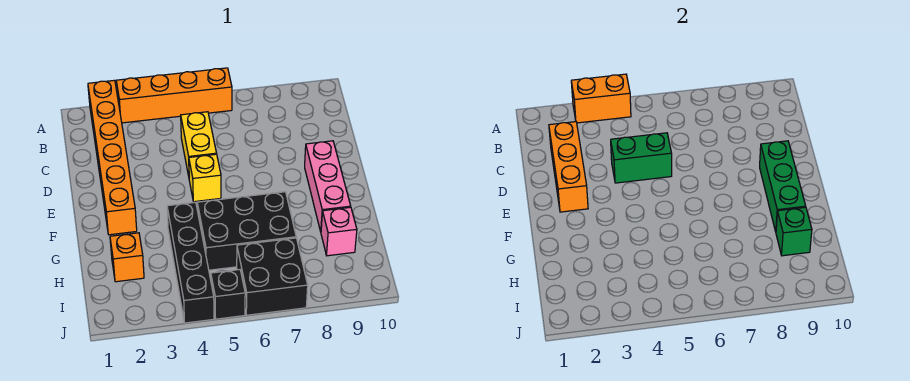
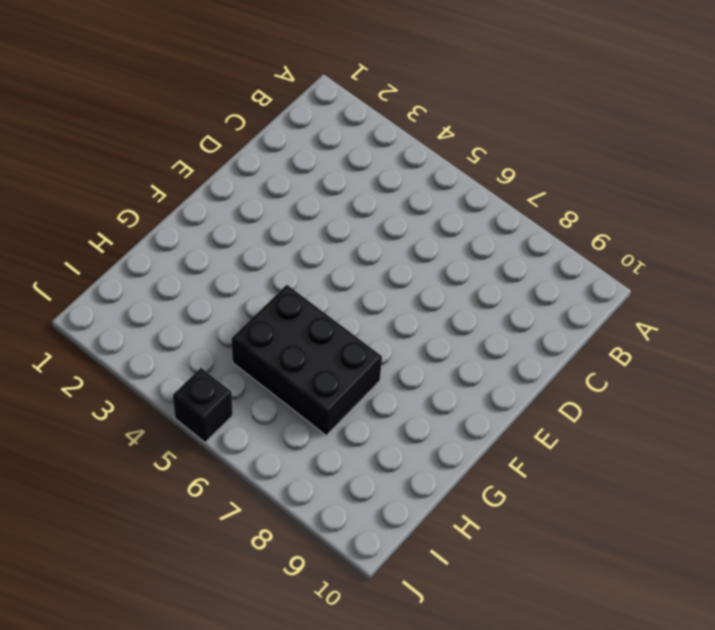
none -> orange brick A2:F2 level 1
none -> orange brick A3:A6 level 1
none -> yellow brick C5:D5 level 1

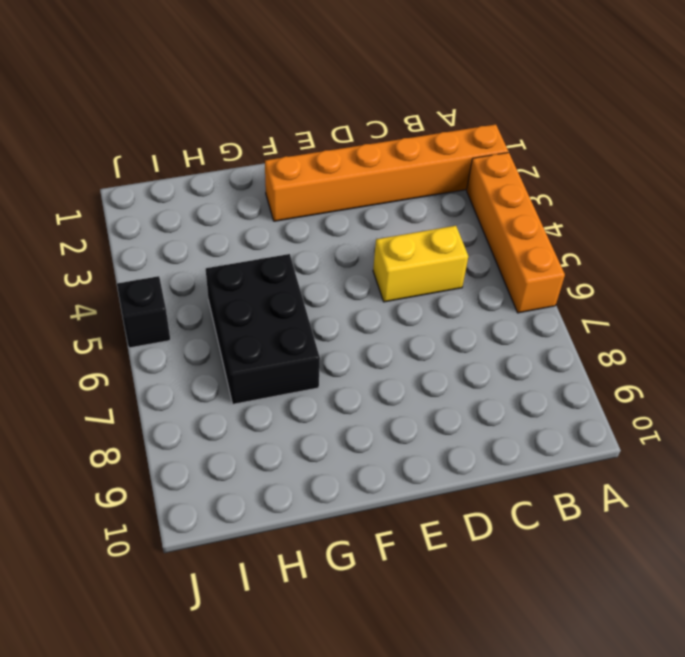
none -> yellow brick E5 level 1
none -> pink brick E9:G9 level 1
none -> black brick G4:J4 level 1

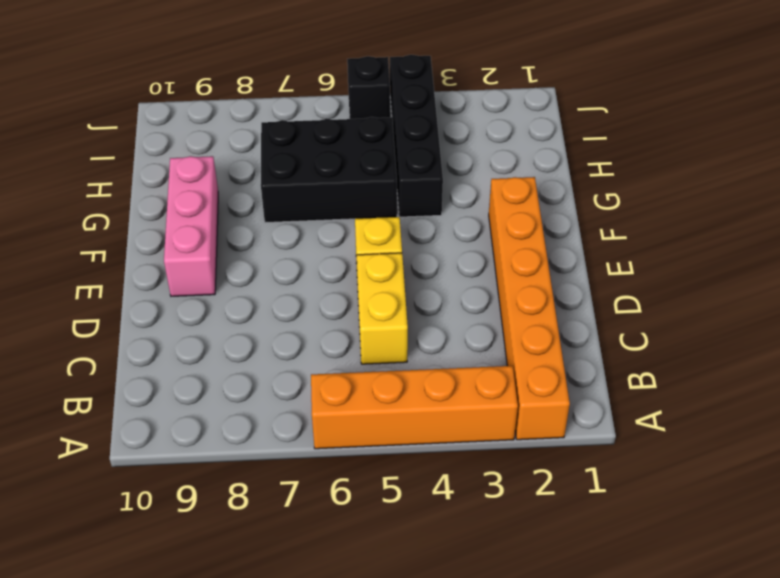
none -> orange brick H2 level 1
none -> pink brick H9 level 1
none -> black brick I6:J7 level 1

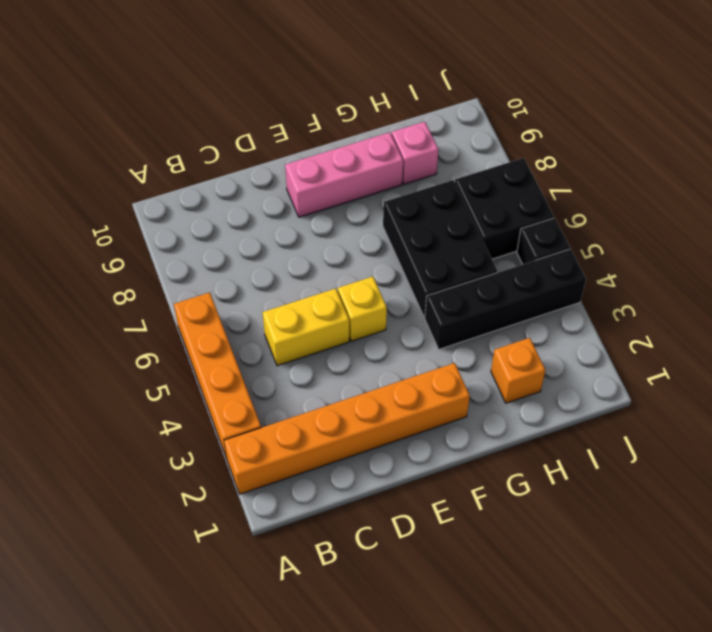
none -> orange brick A3:A4 level 2
none -> orange brick C2:E2 level 2
none -> green brick D4:D5 level 2

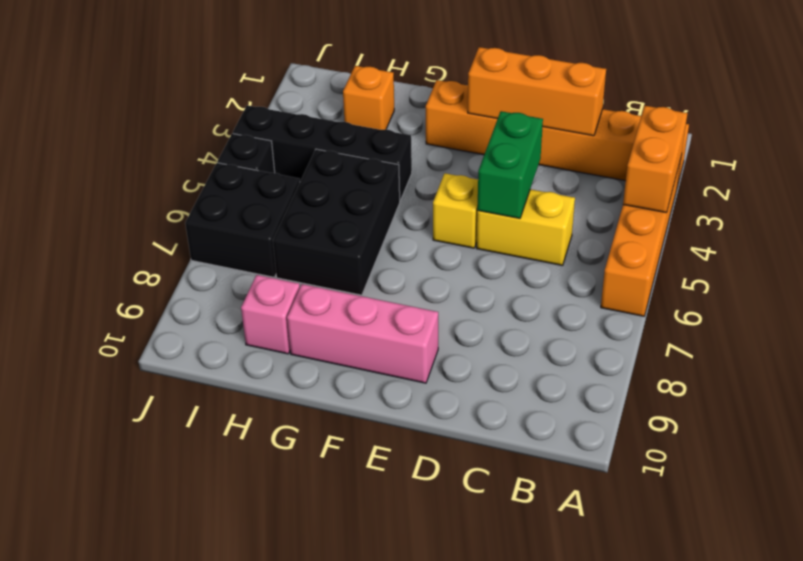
none -> green brick E9:G9 level 2
none -> green brick H9 level 2

